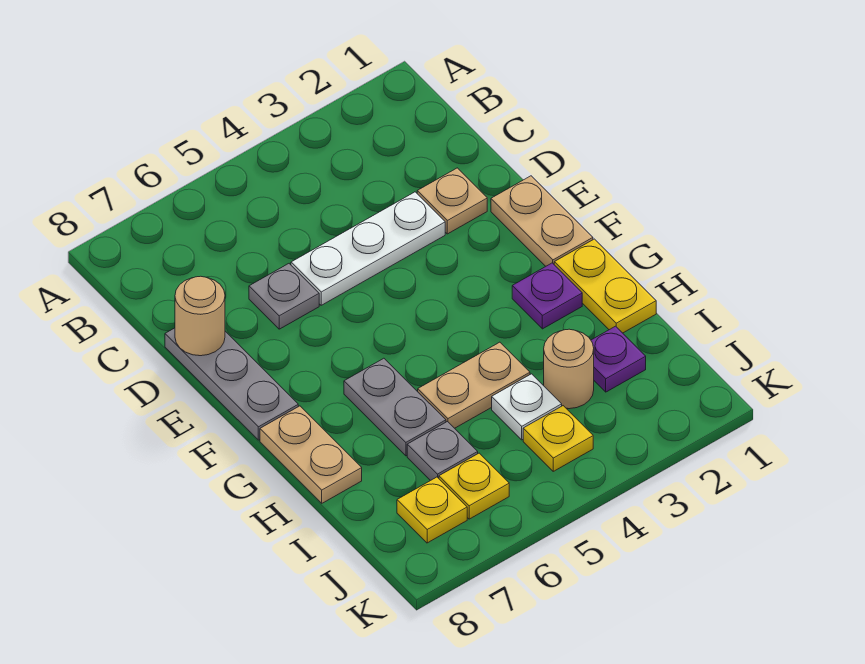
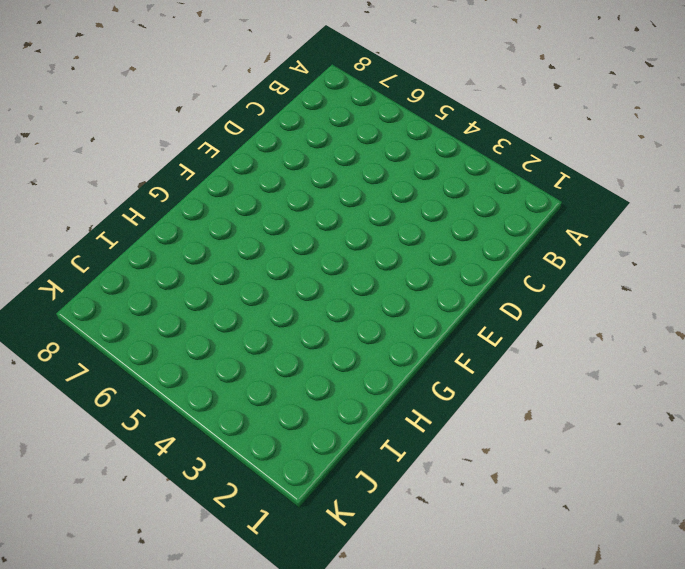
none -> tan plate D2 level 1
none -> white plate D3:D5 level 1
none -> grey plate D6 level 1

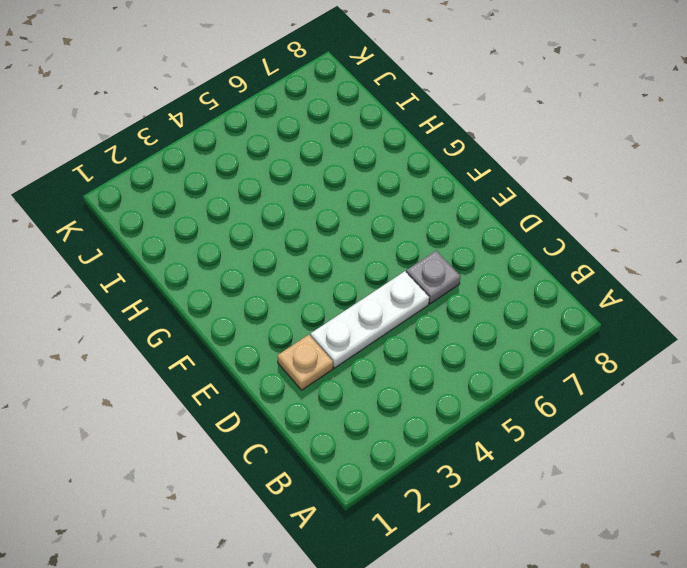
none -> grey plate D8:F8 level 1
none -> tan plate E1:F1 level 1
none -> yellow plate G1:H1 level 1

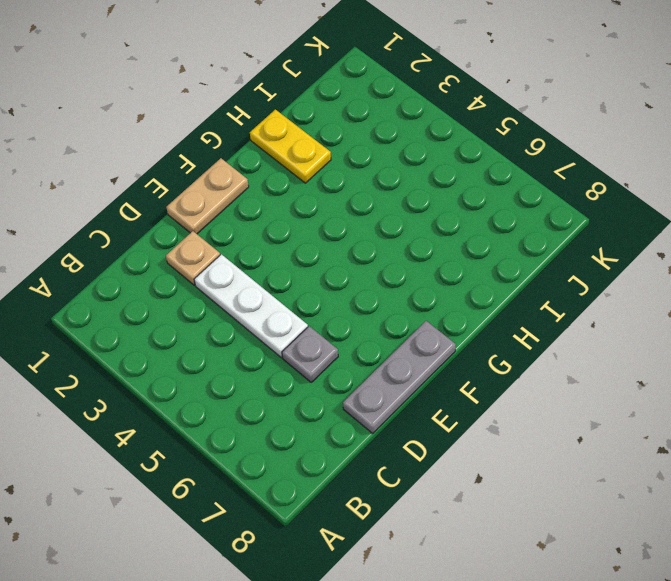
yellow plate H1:H2 level 1 -> yellow plate G1:H1 level 1
none -> purple plate G2 level 1
none -> grey plate G6:H6 level 1
none -> tan plate G8:H8 level 1

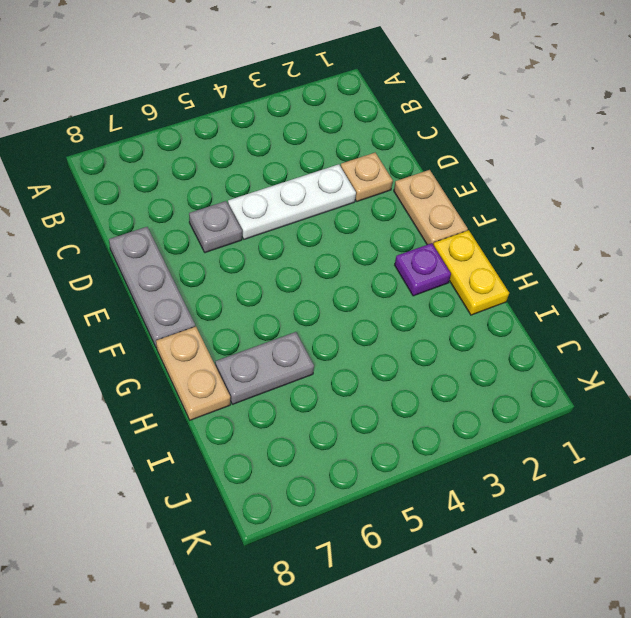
grey plate H6:H7 level 1 -> grey plate G6:H6 level 1
none -> tan plate H4:H5 level 1
none -> purple plate I2 level 1
none -> tan round brick I3 level 1

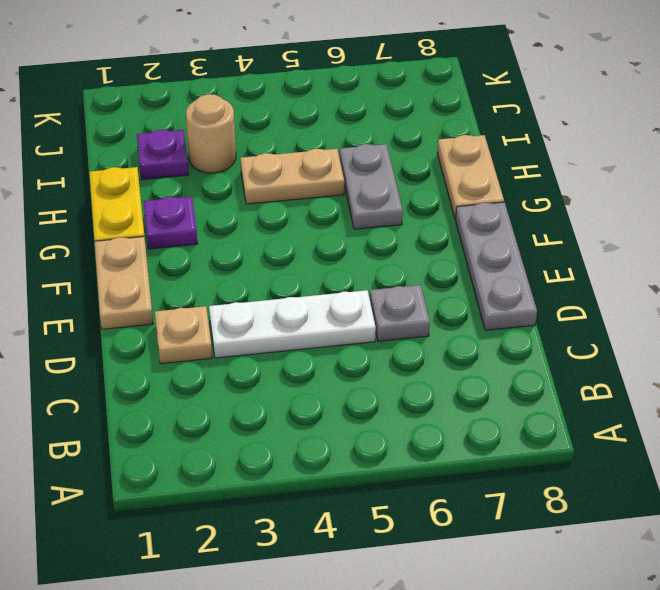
none -> white plate I4 level 1
none -> grey plate I6 level 1
none -> yellow plate J4 level 1

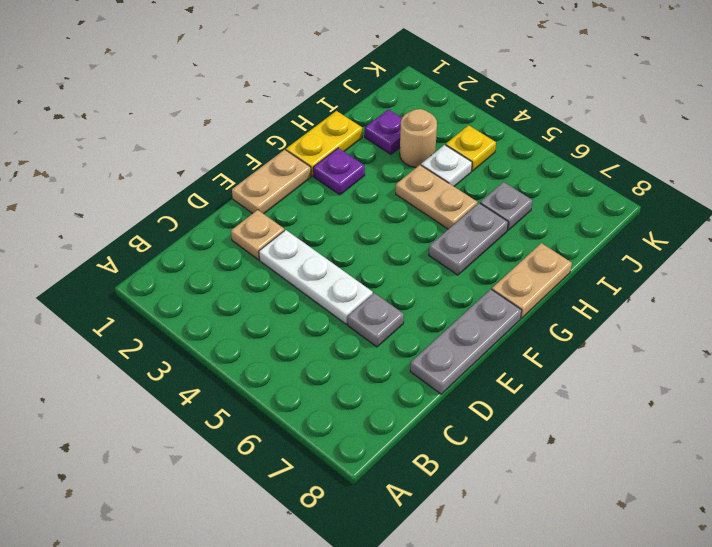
none -> yellow plate J6 level 1
none -> yellow plate J7 level 1
none -> tan round brick D8 level 2

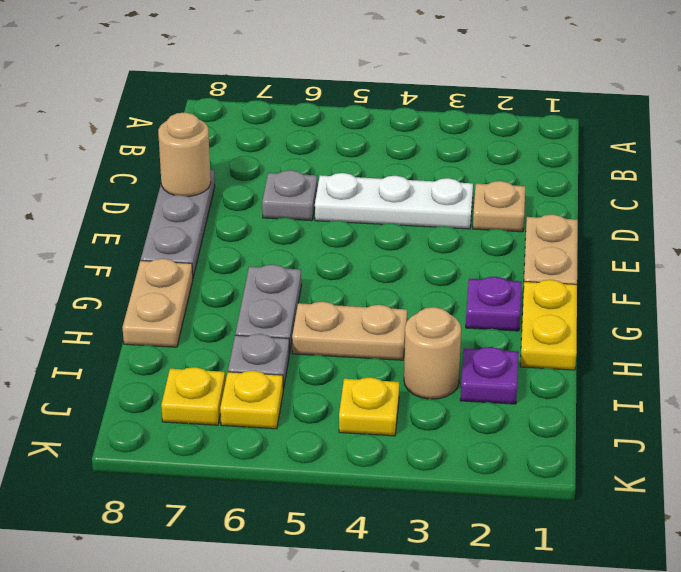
none -> white plate I4 level 1

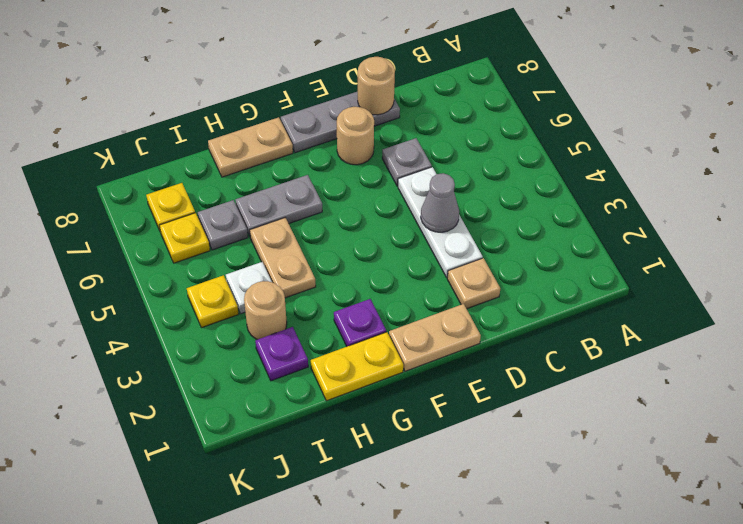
grey cone D4 level 2 -> none
tan round brick E7 level 1 -> none

